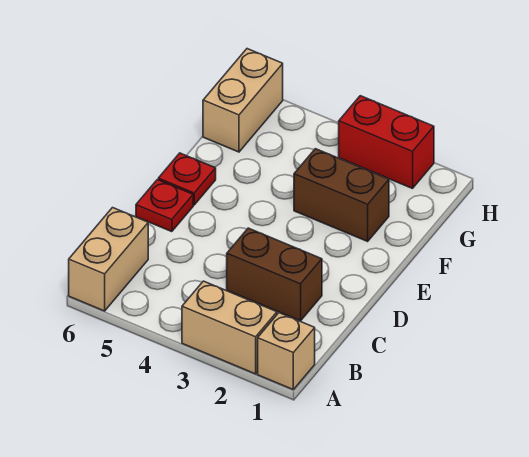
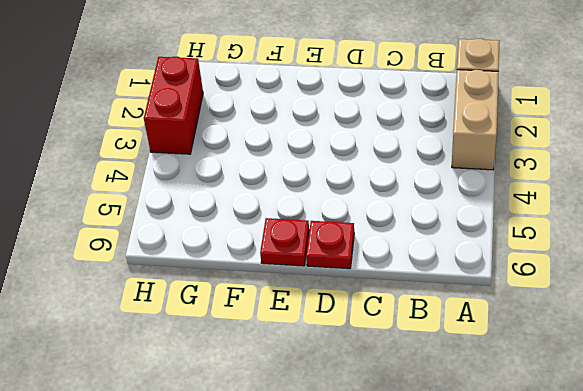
none -> tan brick A6:B6 level 1
none -> brown brick C2:C3 level 1

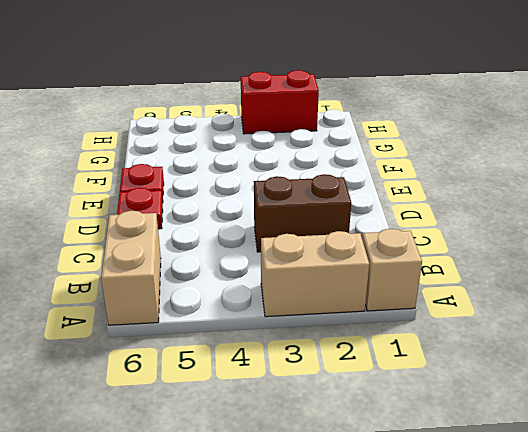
none -> brown brick F2:F3 level 1
none -> tan brick G6:H6 level 1

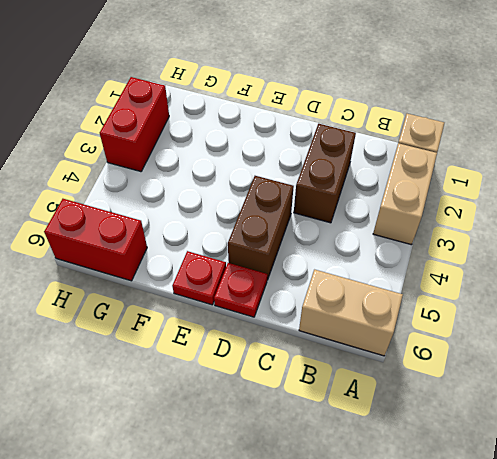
brown brick D4:D5 level 1 -> brown brick F2:F3 level 1
red brick G6:H6 level 1 -> tan brick G6:H6 level 1

